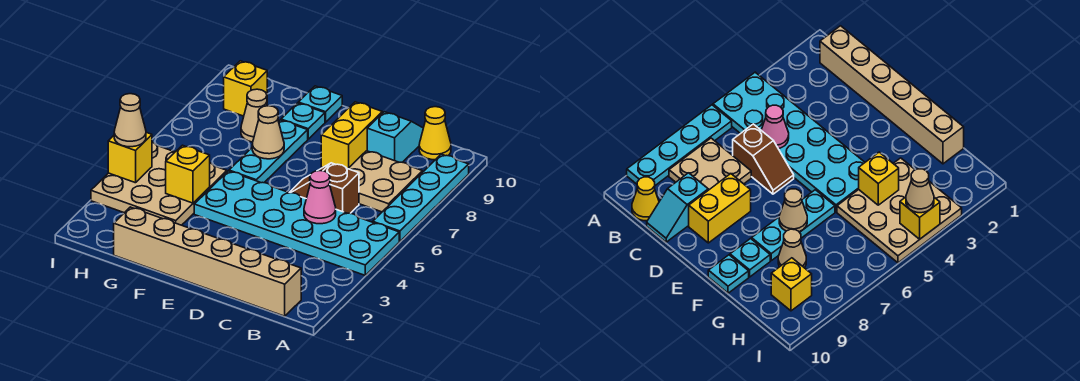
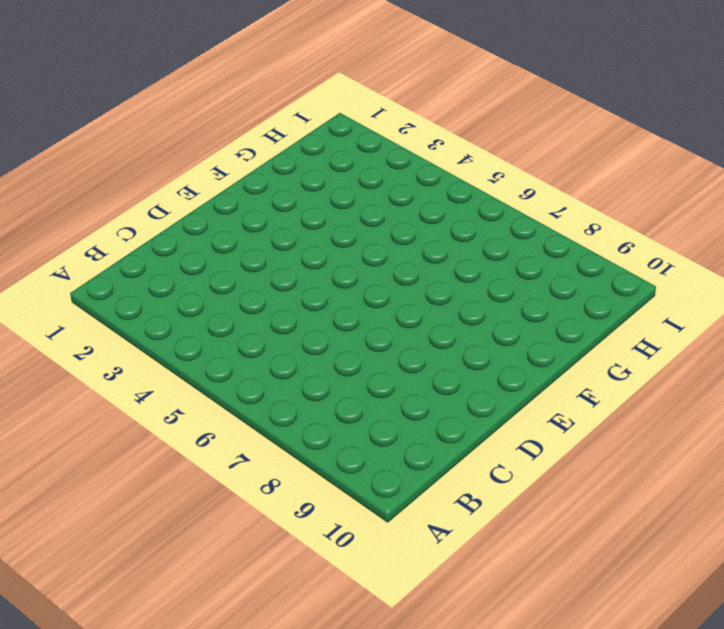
none -> cyan plate A4:F5 level 1
none -> cyan plate A6:A9 level 1
none -> tan brick B1:G1 level 1

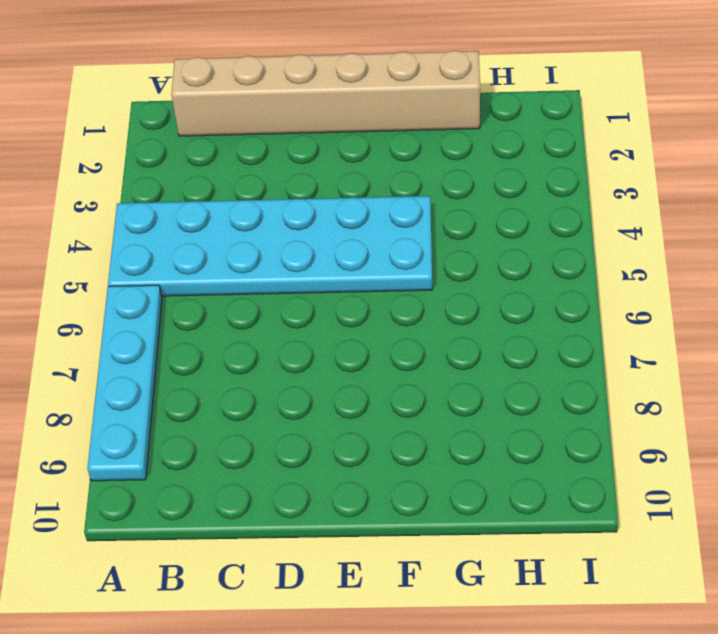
none -> tan plate B7:C8 level 1
none -> yellow cone B10 level 1
none -> brown slope C6:D6 level 1 top C

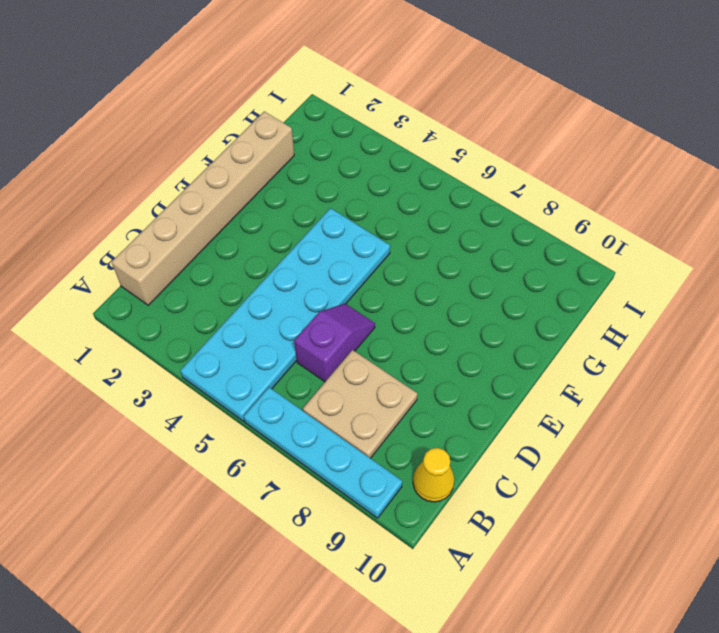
purple slope C6:D6 level 1 top C -> brown slope C6:D6 level 1 top C
none -> cyan slope C9:C10 level 1 top 9
none -> yellow brick D8:D9 level 1
none -> cyan plate F6:F8 level 1

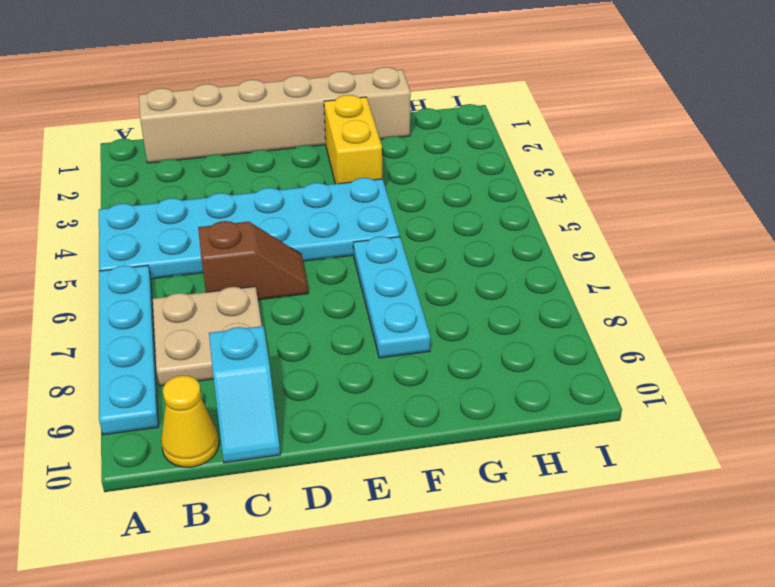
yellow brick F2:F3 level 1 -> yellow brick D8:D9 level 1
none -> cyan plate F9 level 1
none -> cyan plate F10 level 1
none -> tan plate G3:I5 level 1

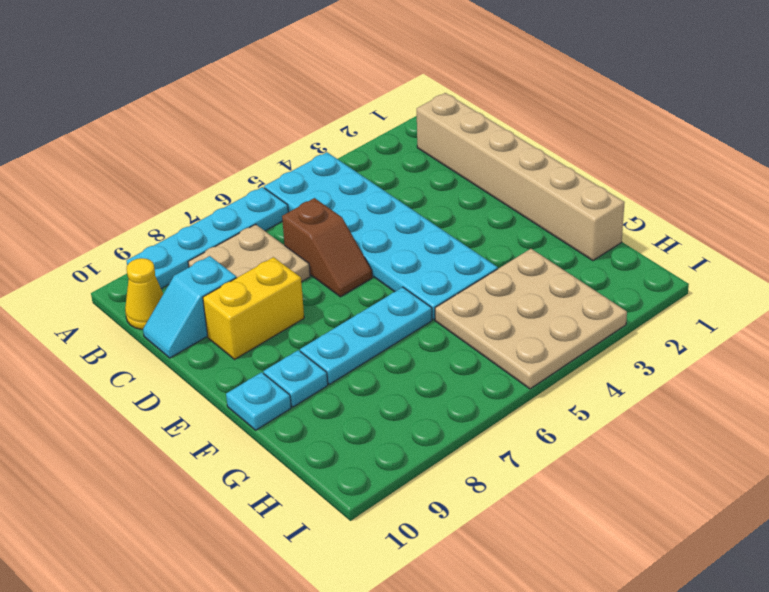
none -> tan cone G8 level 1
none -> yellow brick H9 level 1
none -> pink cone C5 level 2

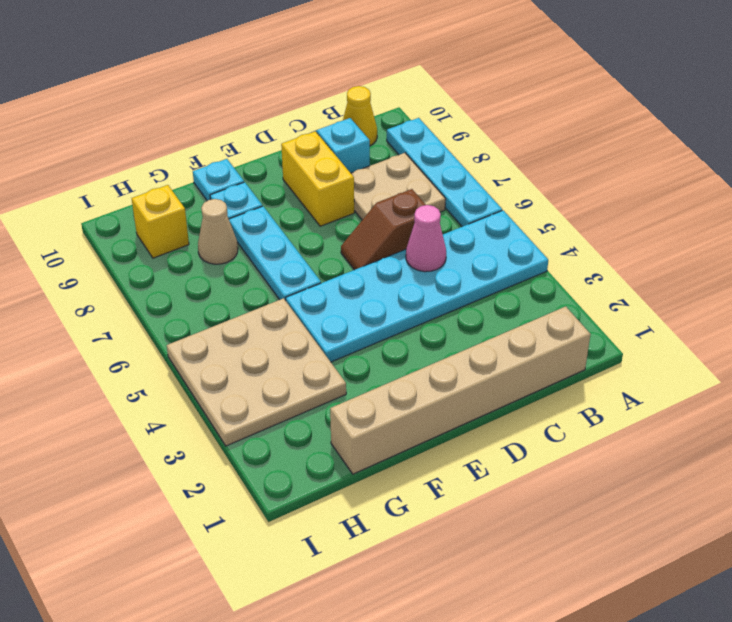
none -> tan cone F7 level 2
none -> yellow brick G4 level 2
none -> yellow brick I4 level 2

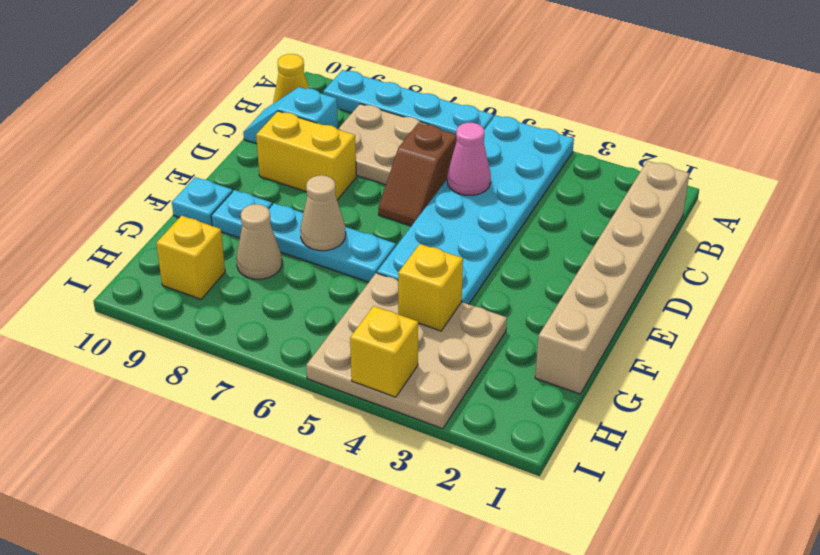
none -> tan cone I4 level 3

